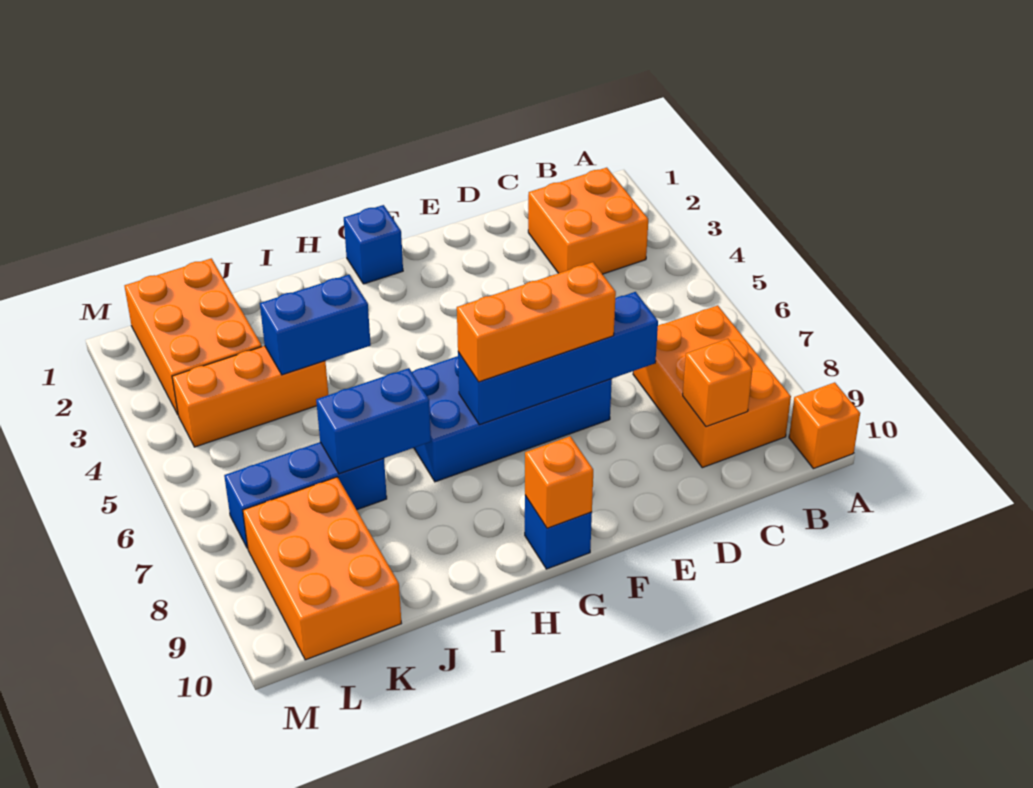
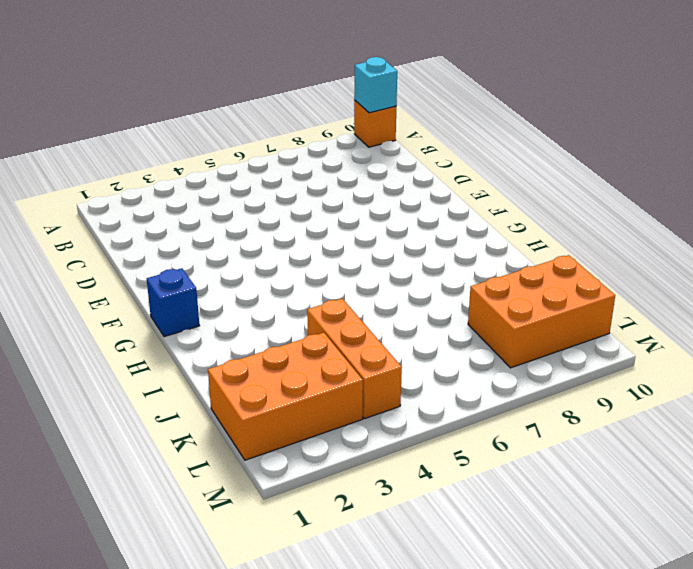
cyan brick A10 level 2 -> none
none -> orange brick B2:C3 level 1
none -> orange brick B7:C9 level 1
none -> blue brick E6:H7 level 1

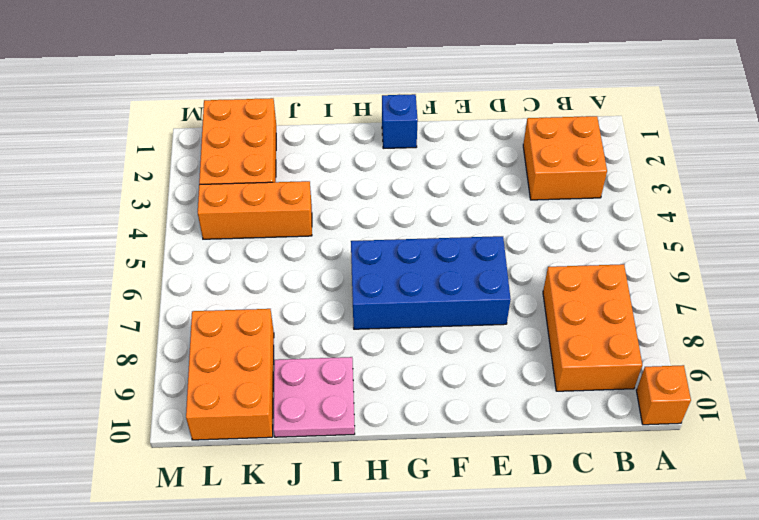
pink plate I9:J10 level 1 -> none
none -> blue brick G10 level 1
none -> blue brick J7:L7 level 1
none -> orange brick C9 level 2

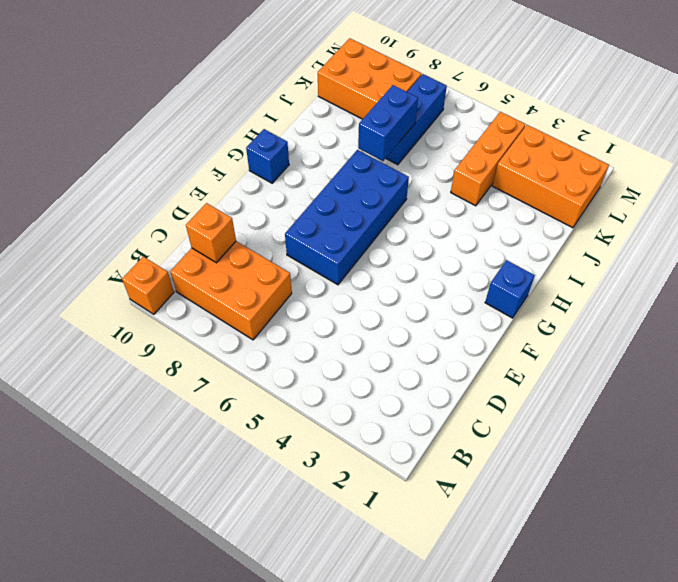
none -> orange brick B2:C3 level 1
none -> blue brick D7:G7 level 2
none -> orange brick G10 level 2

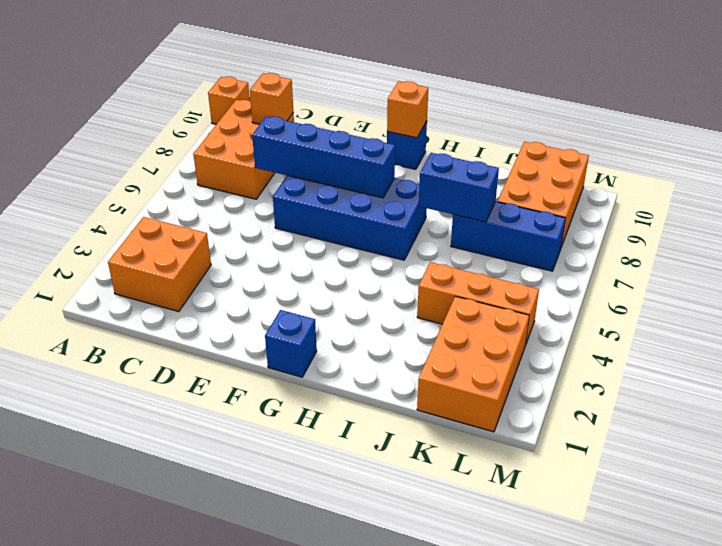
none -> blue brick I4:J4 level 2
none -> orange brick E7:G7 level 3

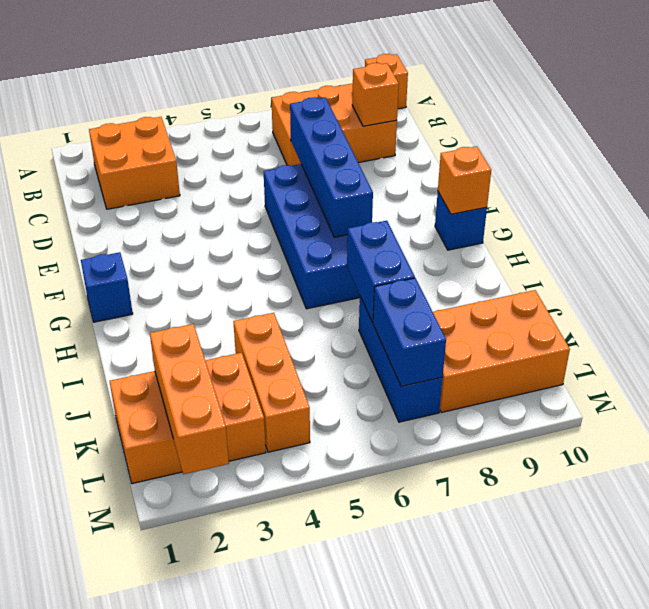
orange brick K2:M2 level 2 -> orange brick E7:G7 level 3
blue brick K7:L7 level 2 -> blue brick I4:J4 level 2

